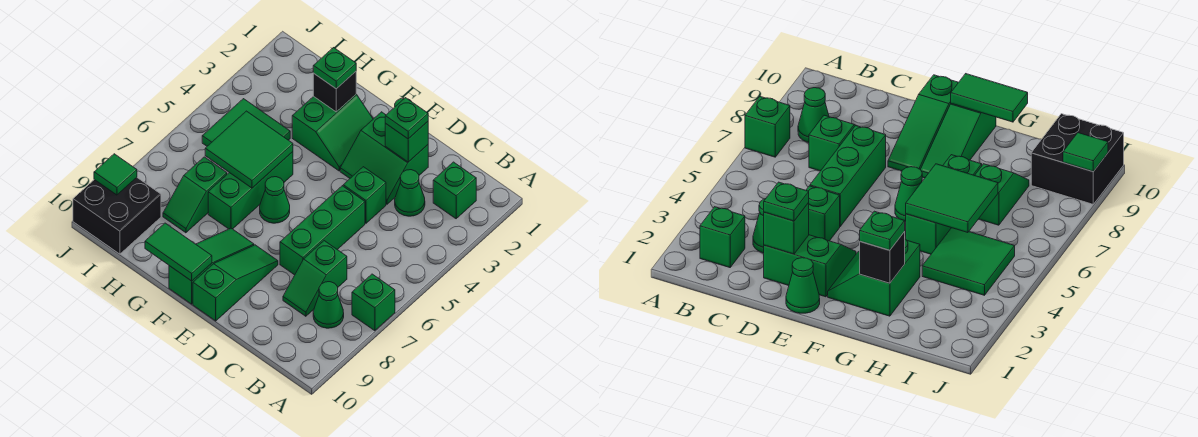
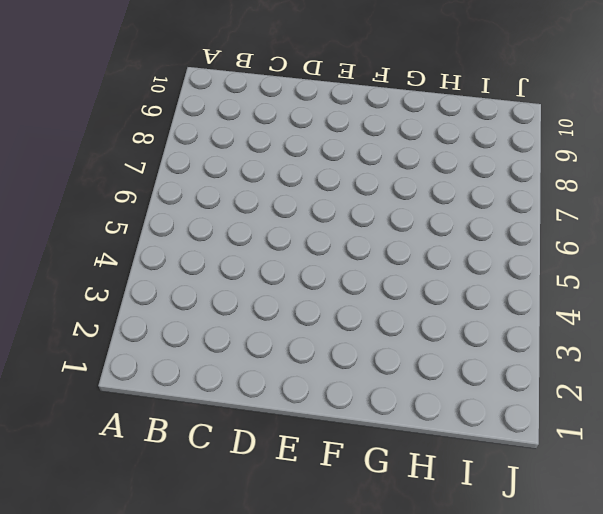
none -> green brick A7 level 1
none -> green brick B2 level 1
none -> green cone B8 level 1

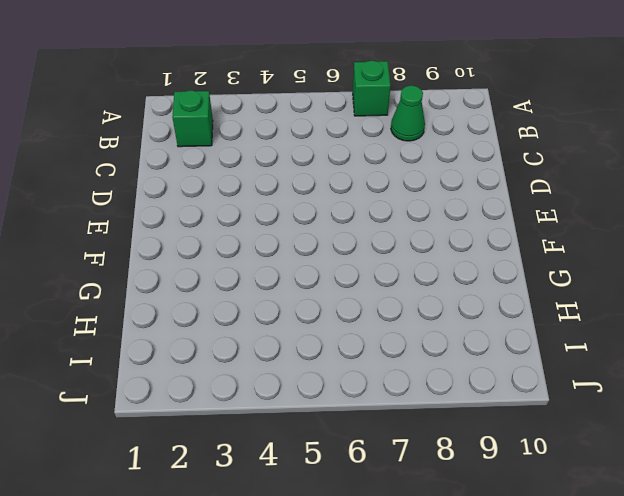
none -> green cone C3 level 1
none -> green slope C7:C8 level 1 top 7
none -> green slope D2:E3 level 1 top 2

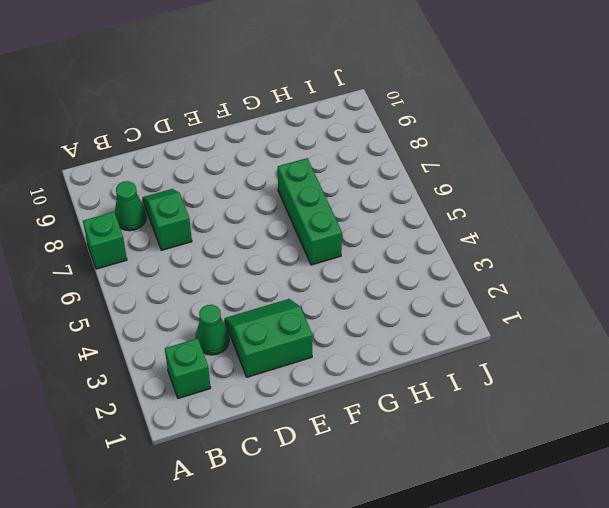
none -> green brick D4 level 1
none -> green brick D5:D7 level 1
none -> green cone E1 level 1

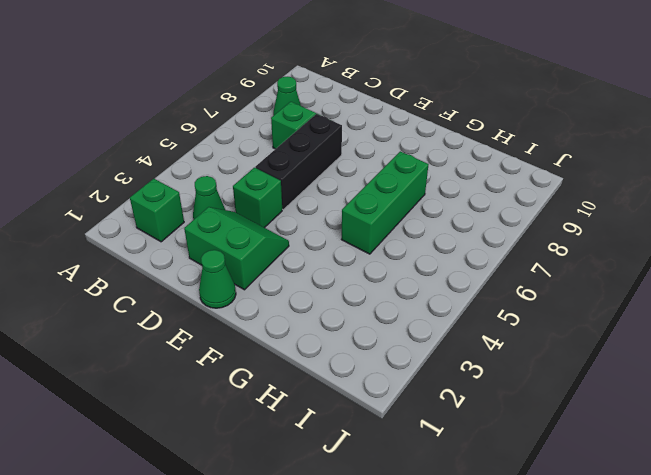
black brick D5:D7 level 1 -> green brick D5:D7 level 1
none -> green brick A7 level 1
none -> green slope E8:E10 level 1 top 10
none -> green slope F2:G3 level 1 top G

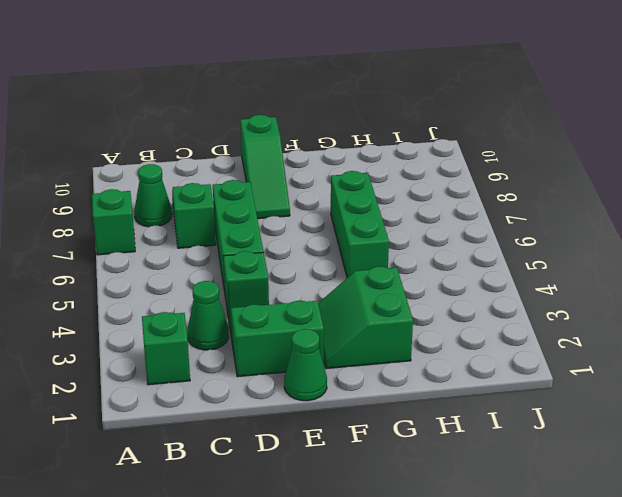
none -> green cone F6 level 1
none -> green slope F8:F10 level 1 top 10
none -> green tile H4:I5 level 1

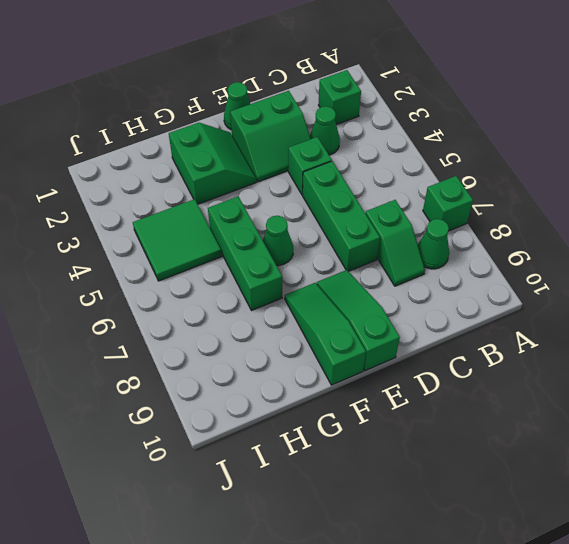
none -> green slope H7:H8 level 1 top 7
none -> black brick I9:J10 level 1
none -> green brick D2 level 2

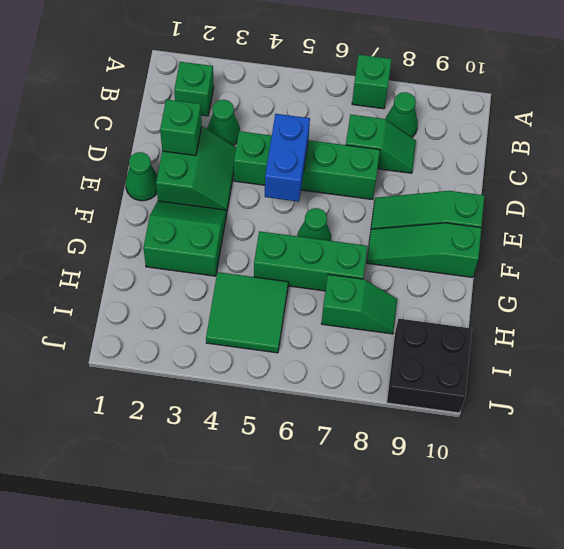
blue brick D5:E5 level 2 -> none
none -> green tile F10:G10 level 2
none -> black brick G2 level 2
none -> green tile G5:H6 level 2

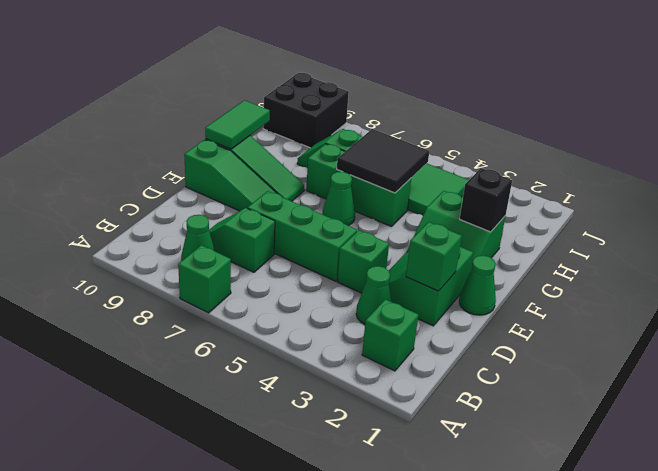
black tile G5:H6 level 2 -> green tile G5:H6 level 2
none -> green tile J9 level 2
none -> green plate D2 level 3
none -> green plate G2 level 3

